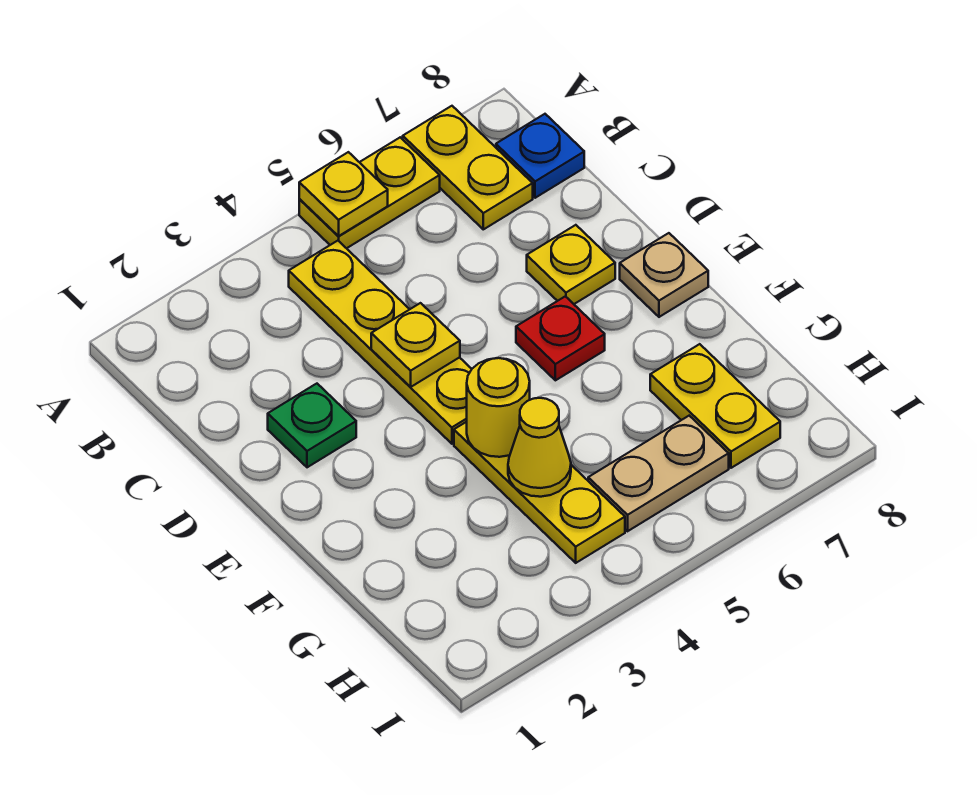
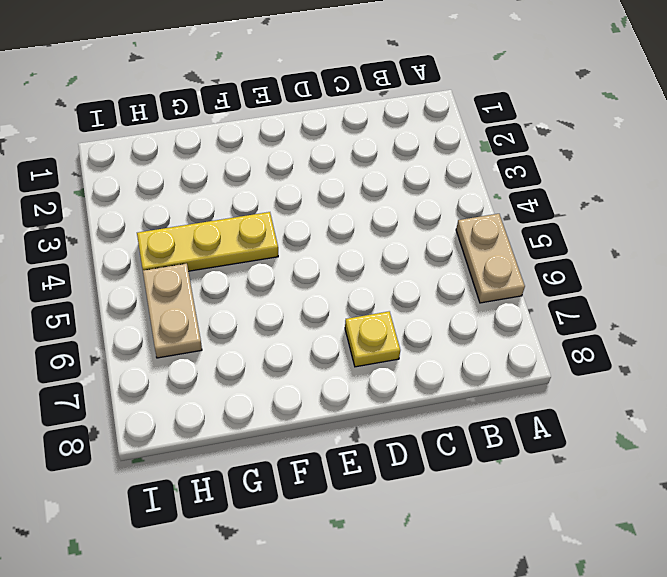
tan plate A5:A6 level 1 -> yellow plate A5:A6 level 1
none -> yellow plate A7:B7 level 1
none -> yellow plate B4:E4 level 1
none -> blue plate B8 level 1

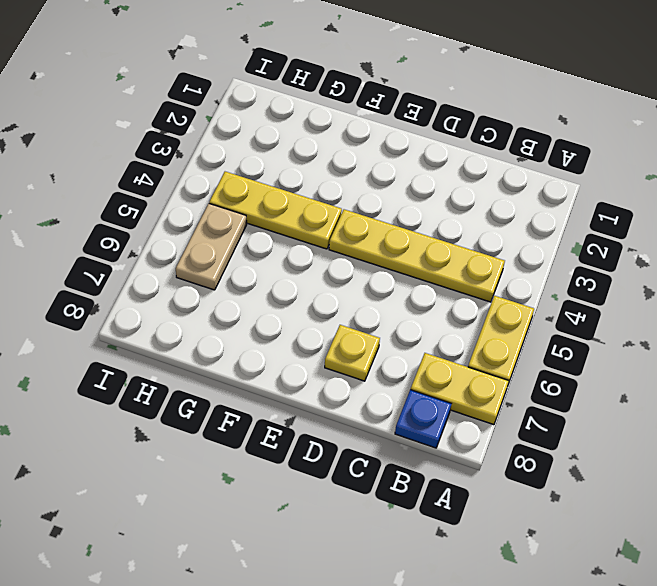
none -> green plate D2 level 1
none -> red plate E6 level 1
none -> tan plate E8 level 1

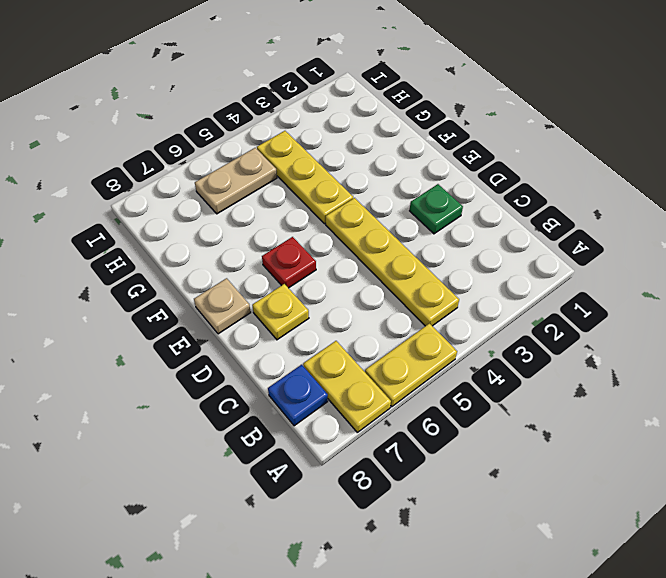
none -> yellow plate G7:H7 level 1
none -> yellow plate A5 level 2
none -> yellow plate D4 level 2

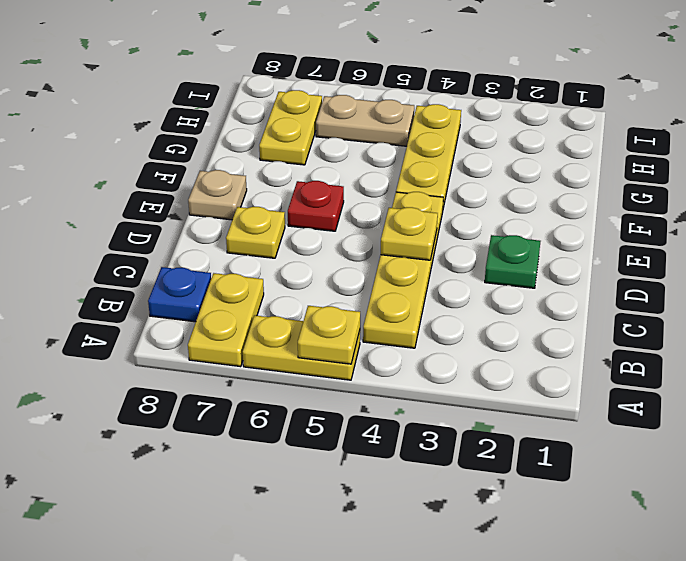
none -> yellow round brick F4 level 2
none -> yellow cone G4 level 2

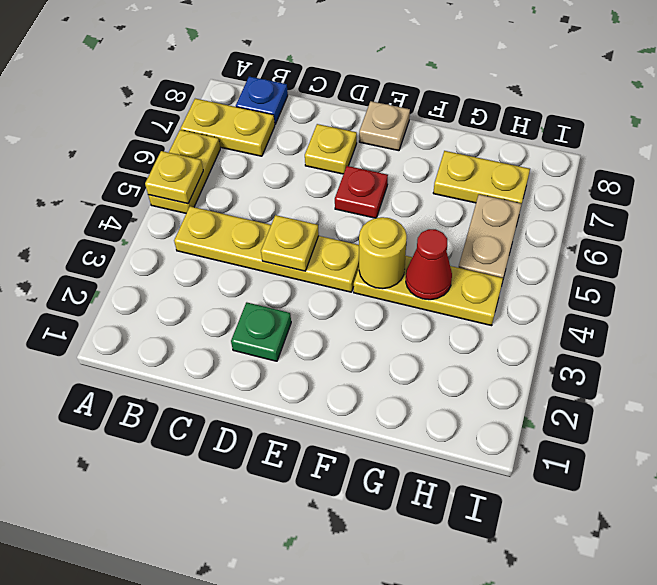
red cone G4 level 2 -> yellow cone G4 level 2

